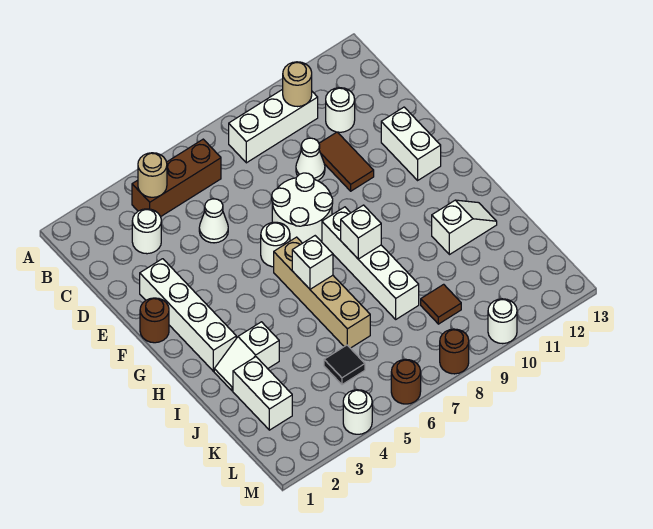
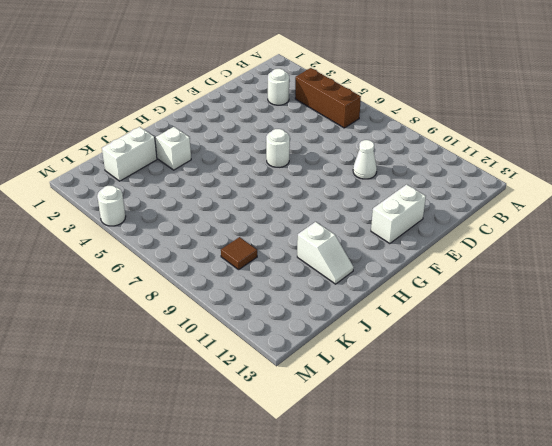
none -> white brick B8:B10 level 1
none -> white round brick C11 level 1
none -> white cone D5 level 1

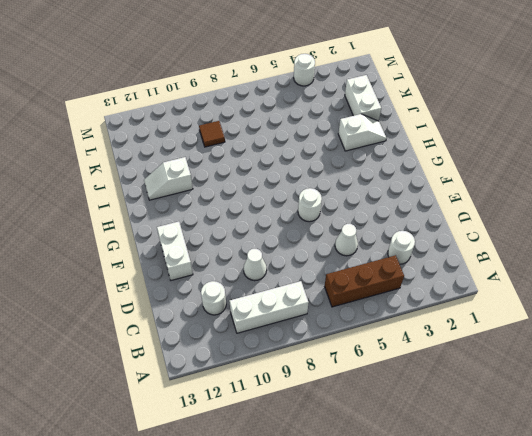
none -> brown tile D10:E10 level 1
none -> white brick E2:H2 level 1
none -> white round brick E7:F8 level 1

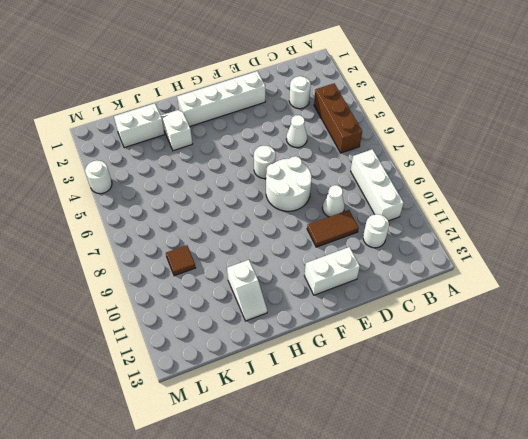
none -> brown round brick F1 level 1
none -> tan brick G6:J6 level 1
none -> white brick G8:J8 level 1

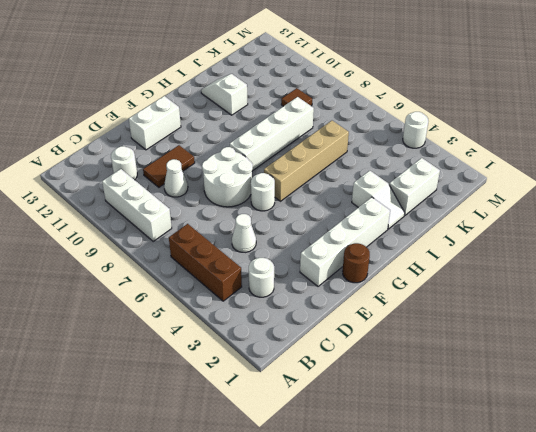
none -> black tile K5 level 1
none -> brown round brick M6 level 1
none -> brown round brick M8 level 1

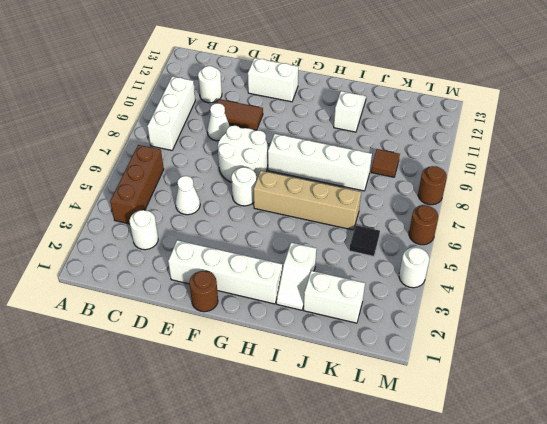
none -> white round brick M10 level 1
none -> tan round brick B4 level 2
none -> tan round brick B10 level 2

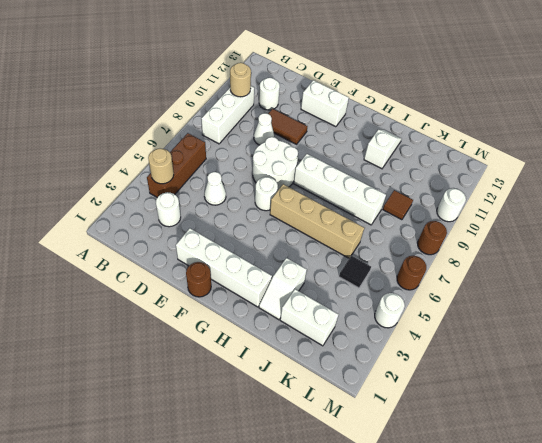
none -> white brick H6 level 2
none -> white brick H8 level 2

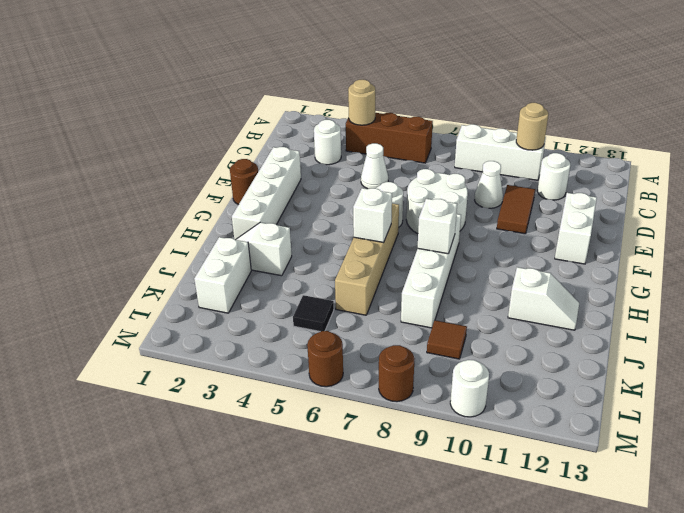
none -> white round brick M4 level 1

